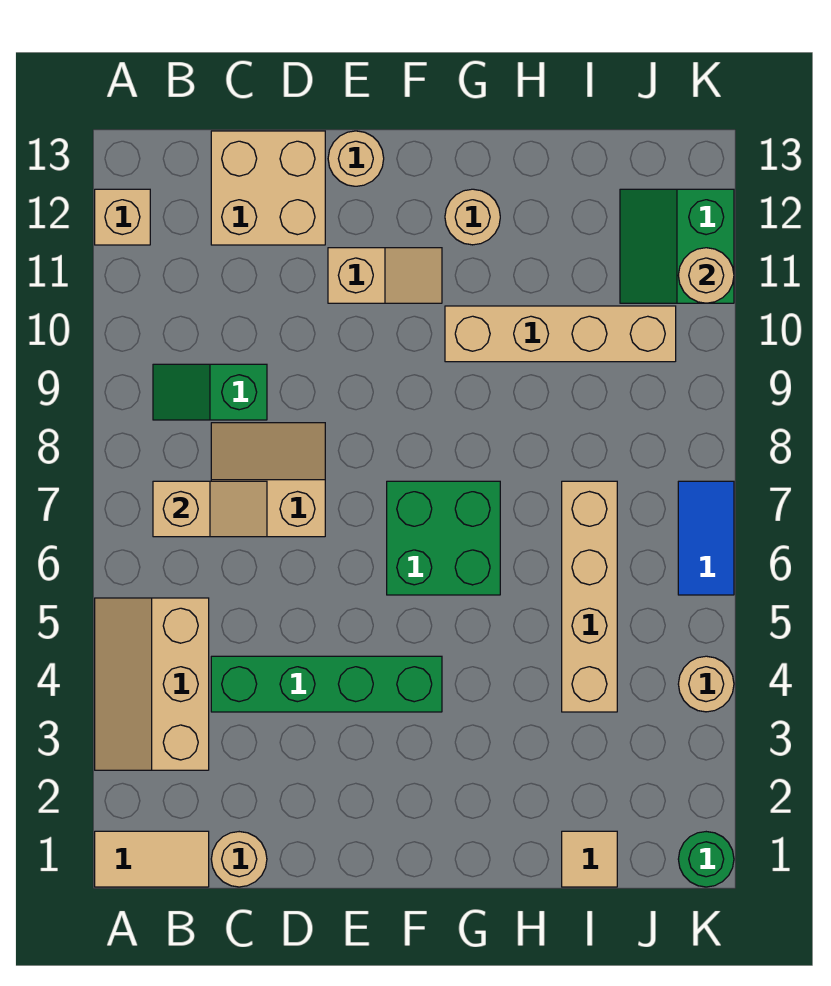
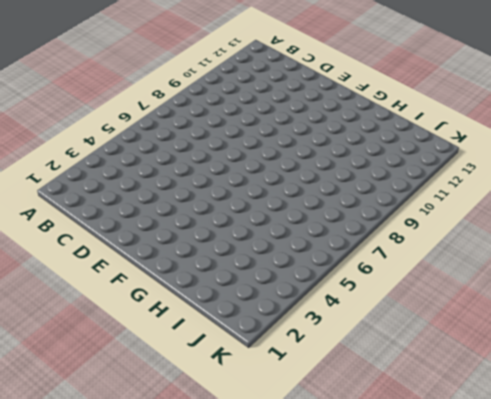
none -> tan tile A1:B1 level 1
none -> tan slope A3:B5 level 1 top B
none -> tan brick A12 level 1

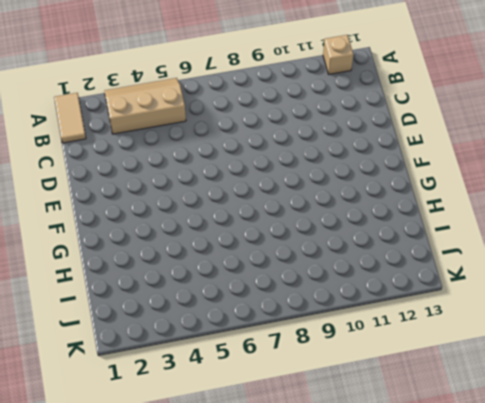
none -> green slope B9:C9 level 1 top C
none -> tan round brick C1 level 1
none -> green brick C4:F4 level 1

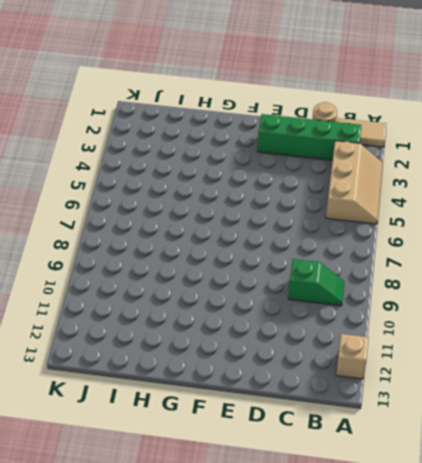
green brick B2:E2 level 1 -> green brick C4:F4 level 1
none -> tan slope C7:D8 level 1 top 7
none -> tan brick C12:D13 level 1
none -> tan slope E11:F11 level 1 top E

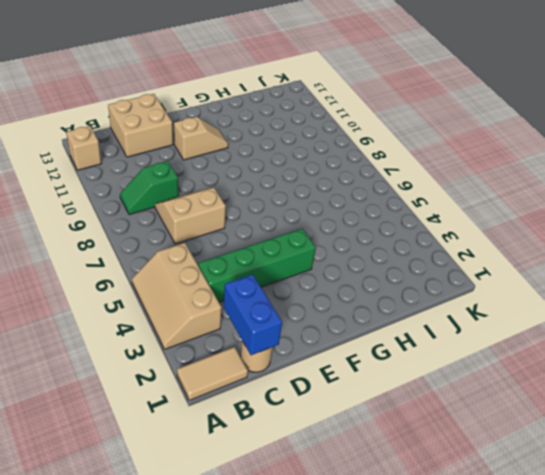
blue brick C1:C2 level 2 -> none
none -> tan round brick E13 level 1
none -> green brick F6:G7 level 1
none -> tan brick G10:J10 level 1

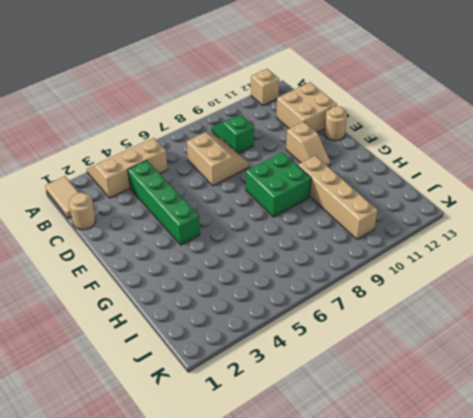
green brick F8:G9 level 1 -> green brick F6:G7 level 1
none -> tan round brick G12 level 1
none -> tan tile I1 level 1
none -> tan brick I4:I7 level 1

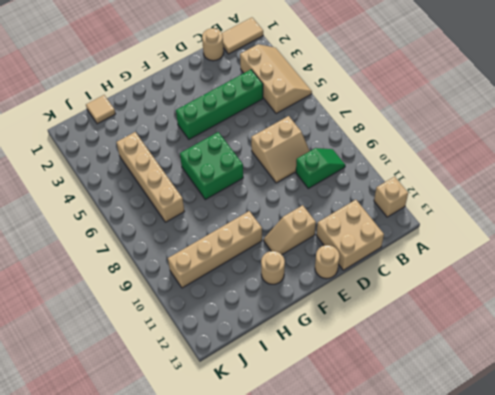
none -> green slope J11:K12 level 1 top K
none -> green round brick K1 level 1
none -> tan round brick K4 level 1

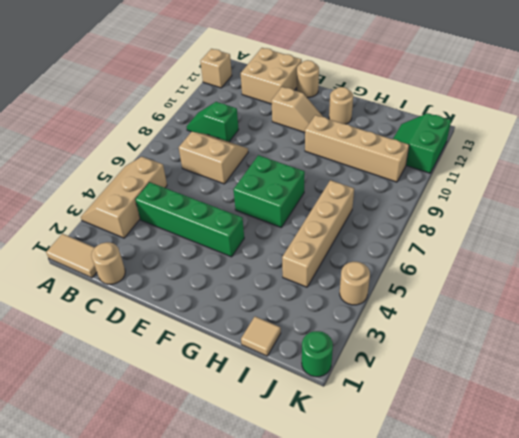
none -> blue tile K6:K7 level 1
none -> tan slope B7:C7 level 2 top B
none -> tan round brick K11 level 2

